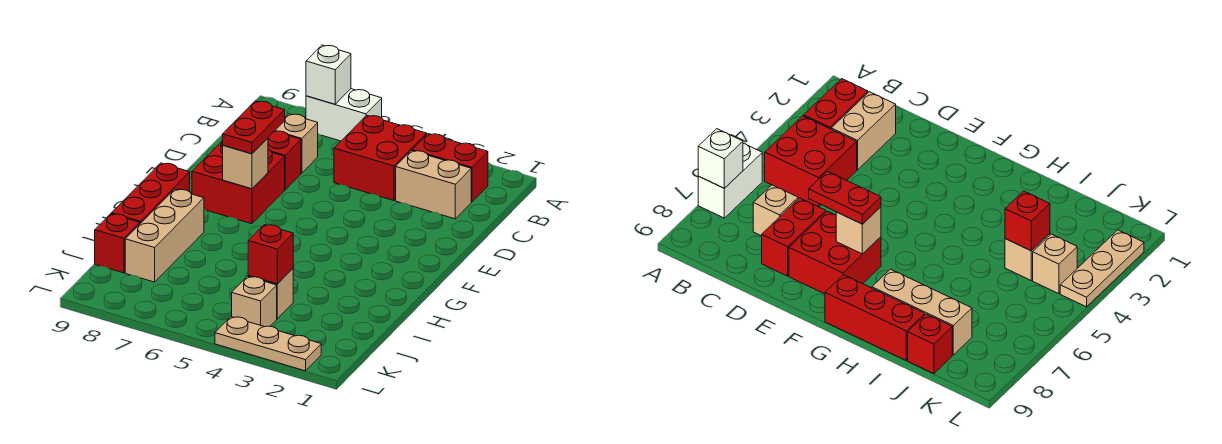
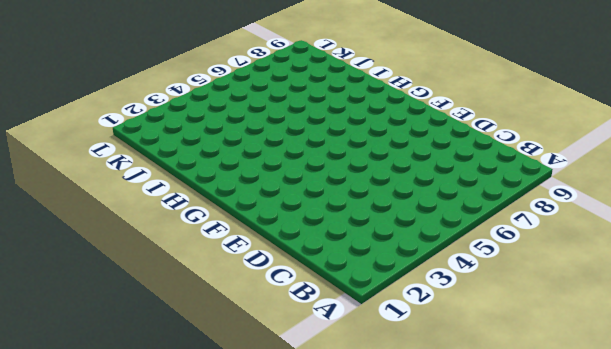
none -> white brick A6:A7 level 1
none -> red brick B2:B3 level 1
none -> red brick B4:C5 level 1

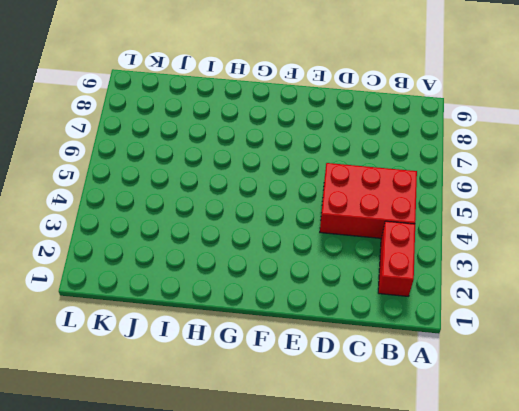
red brick B4:D5 level 1 -> red brick B4:C5 level 1
none -> white brick A6:A7 level 1
none -> tan brick C2:C3 level 1
none -> tan brick C7 level 1

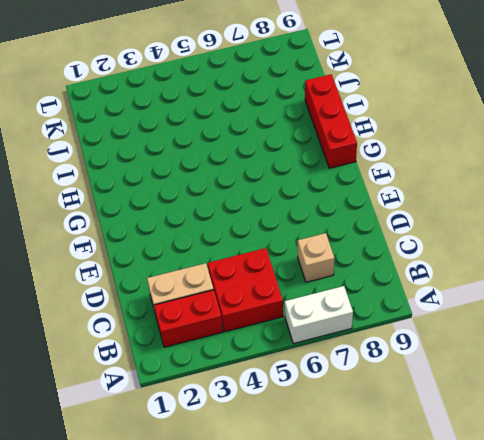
none -> red brick D7:D8 level 1
none -> red brick E7:F8 level 1
none -> tan brick H8:J8 level 1

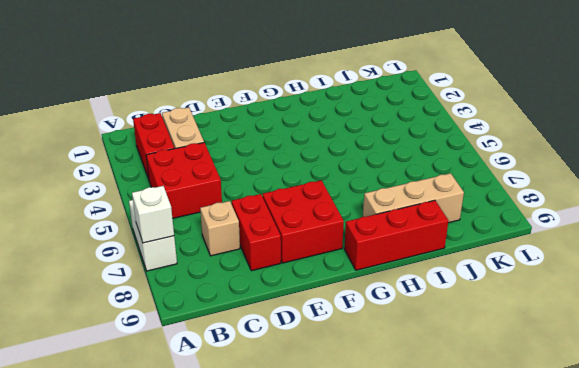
none -> tan brick J4 level 1
none -> red brick J9 level 1
none -> tan brick K4 level 1

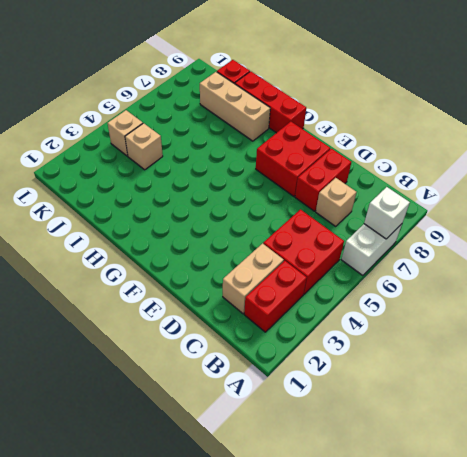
none -> tan plate L2:L4 level 1
none -> tan brick F7 level 2
none -> red brick J4 level 2

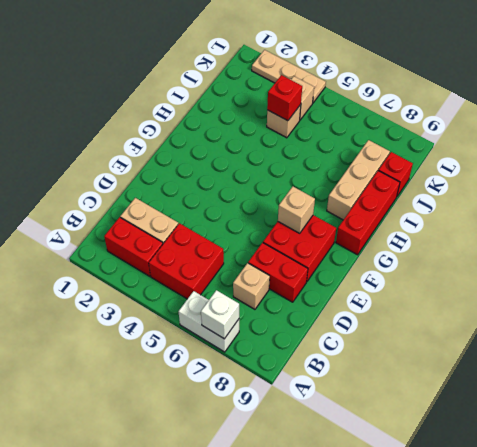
none -> red plate E7:F7 level 3

